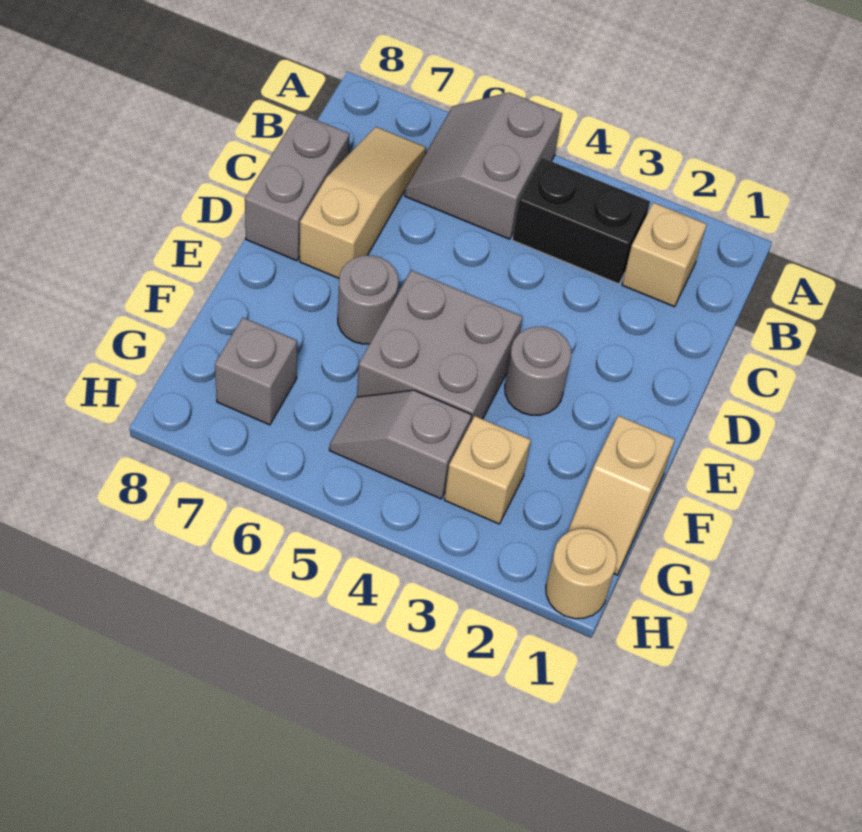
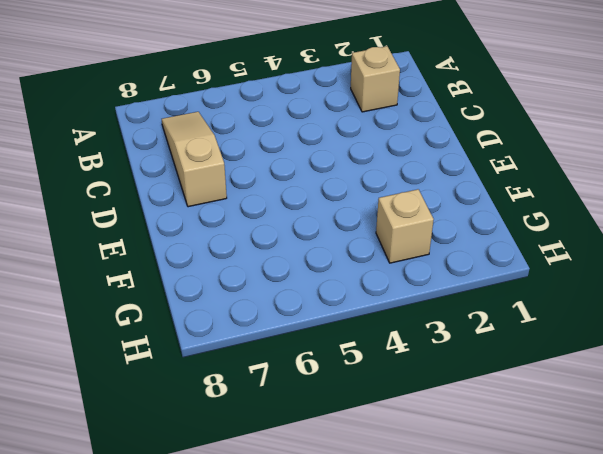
none -> grey slope A5:B6 level 1 top 5
none -> black brick B3:B4 level 1
none -> grey brick C8:D8 level 1

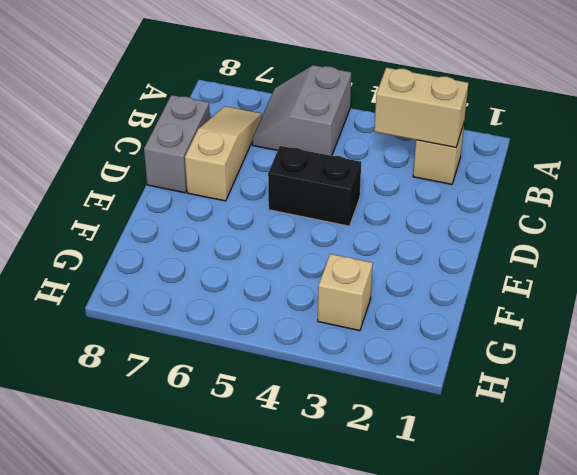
tan brick B2:B3 level 2 -> none
black brick D4:D5 level 1 -> black brick B3:B4 level 1
none -> grey round brick E3 level 1
none -> grey brick E4:F5 level 1
none -> grey round brick E6 level 1

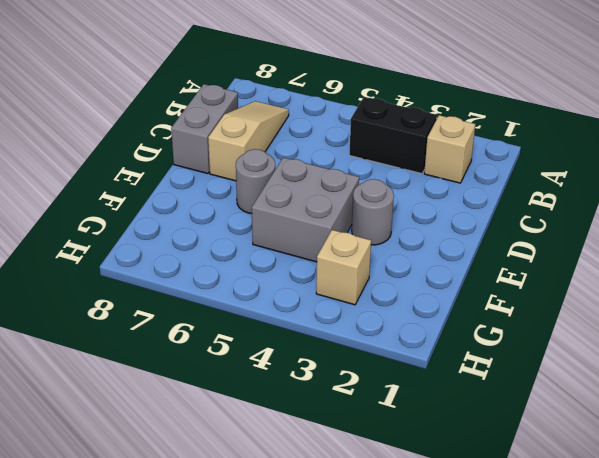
none -> grey slope A5:B6 level 1 top 5
none -> tan slope F1:G1 level 1 top F
none -> grey slope G4:G5 level 1 top 4

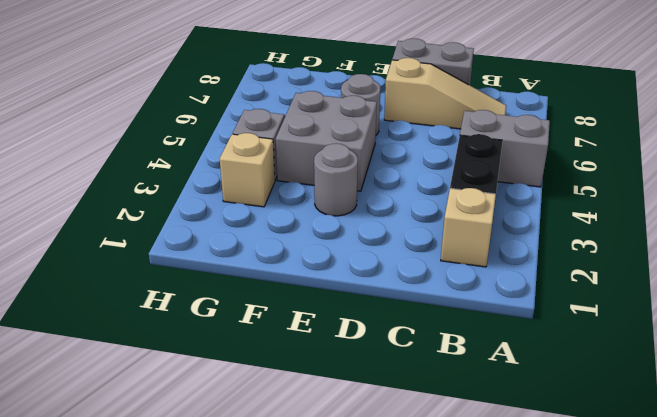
none -> tan slope F1:G1 level 1 top F
none -> grey brick G7 level 1
none -> tan round brick H1 level 1

